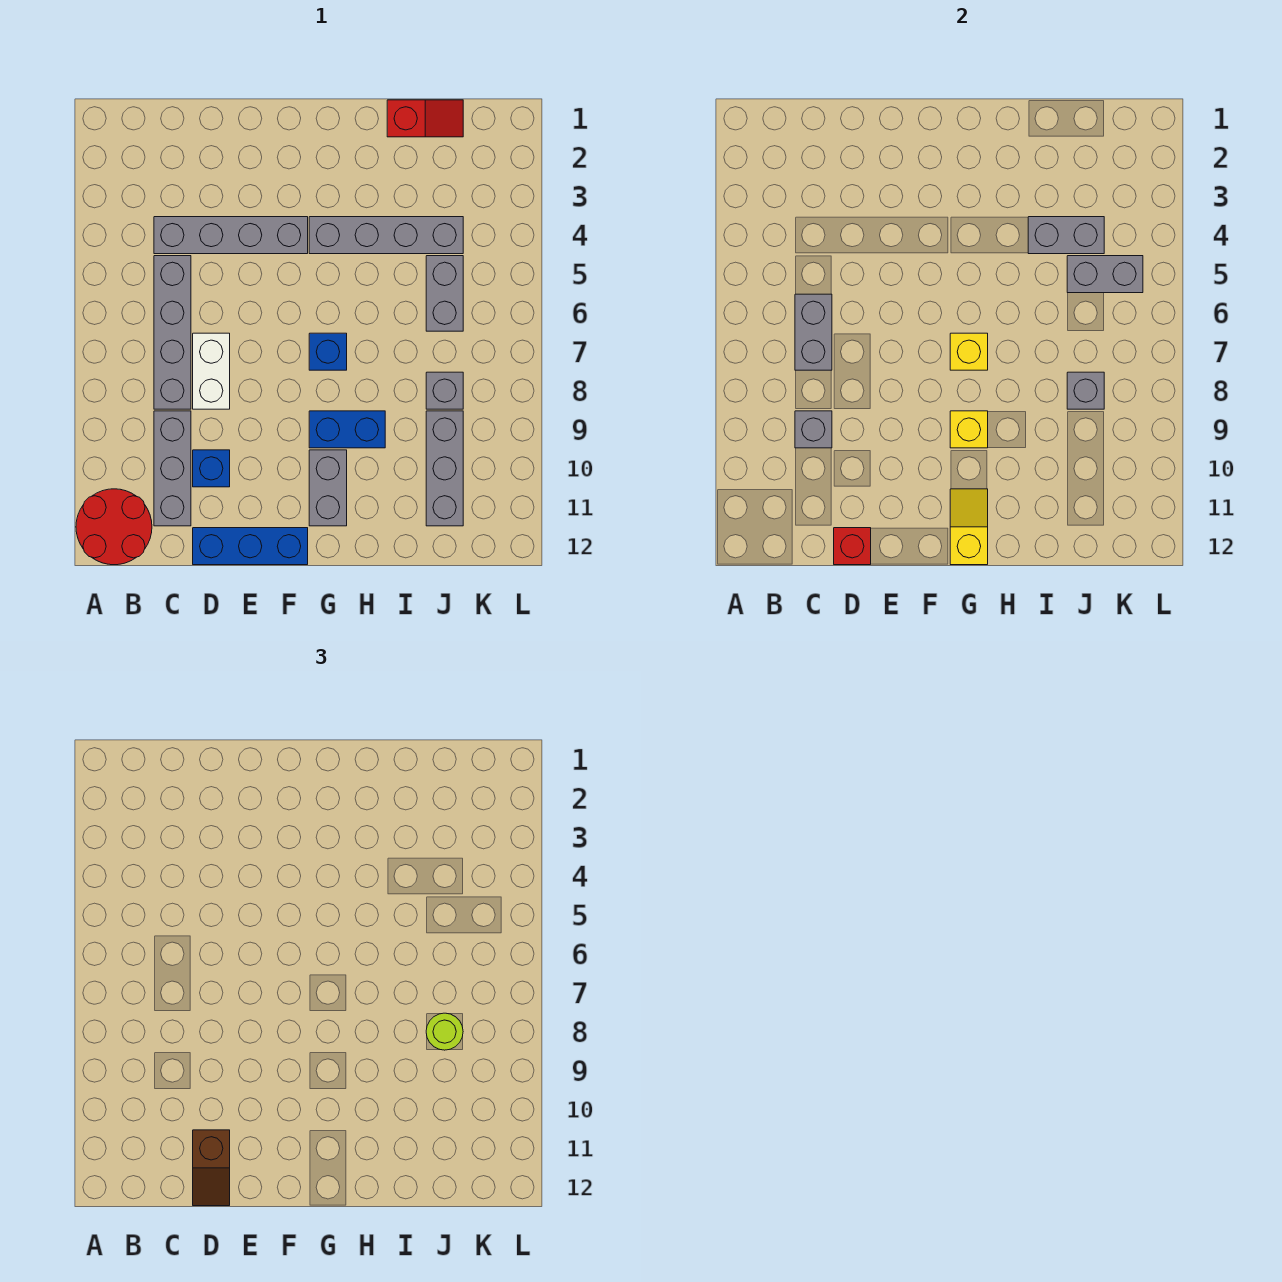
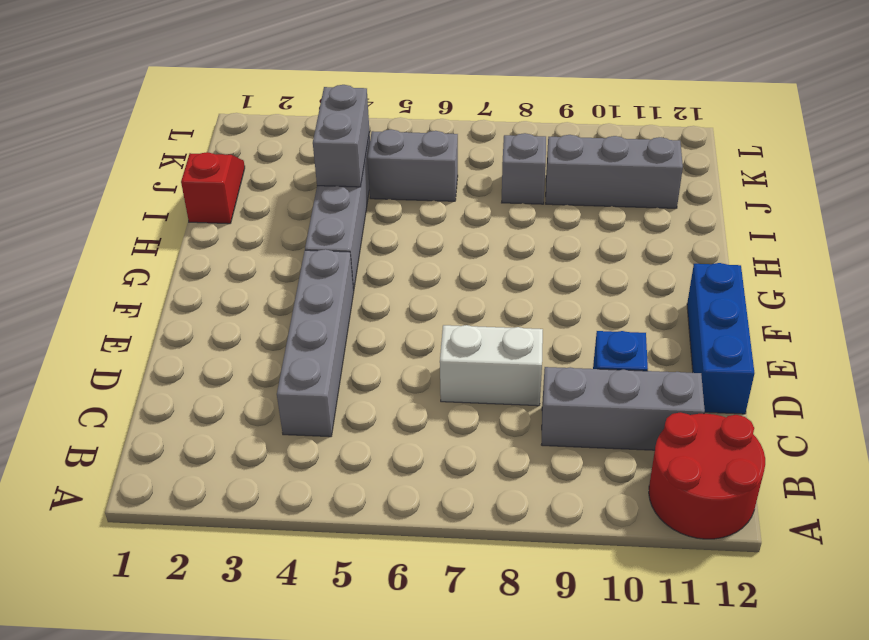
none -> grey brick C5:C8 level 1
none -> blue brick G7 level 1
none -> blue brick G9:H9 level 1

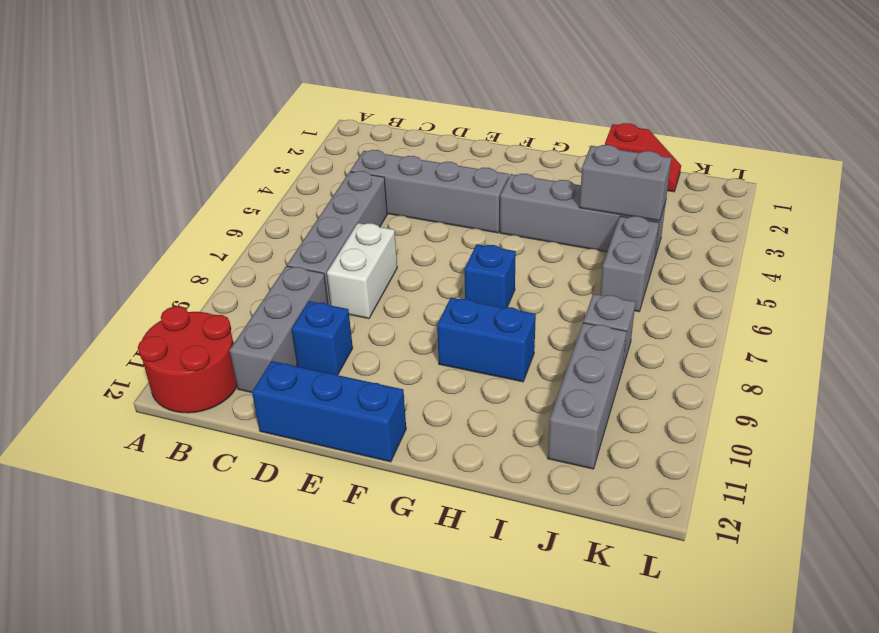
none -> grey brick G10:G11 level 1
none -> grey brick C6:C7 level 2
none -> grey brick C9 level 2

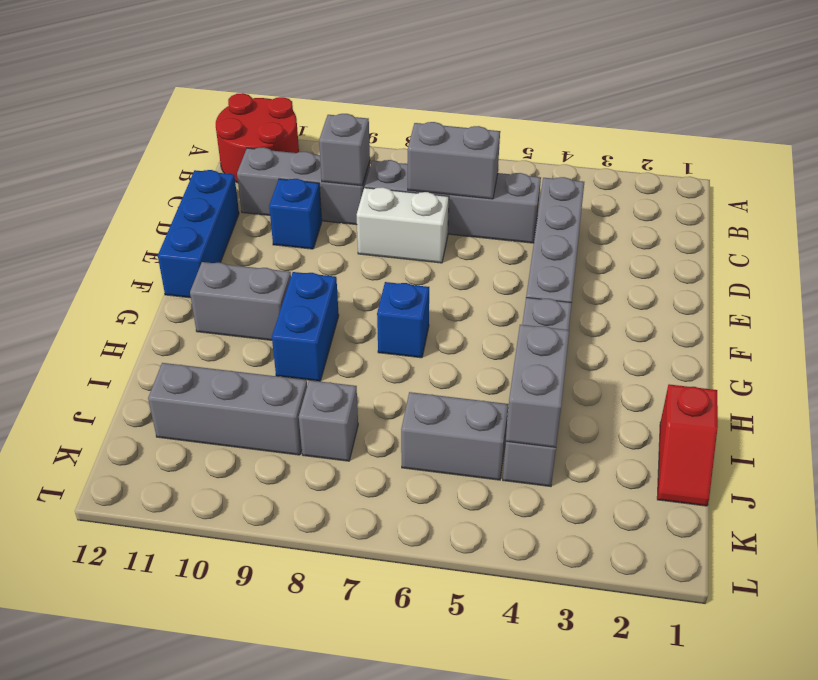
none -> red brick D12 level 2
none -> yellow brick G7 level 2
none -> yellow brick G9 level 2

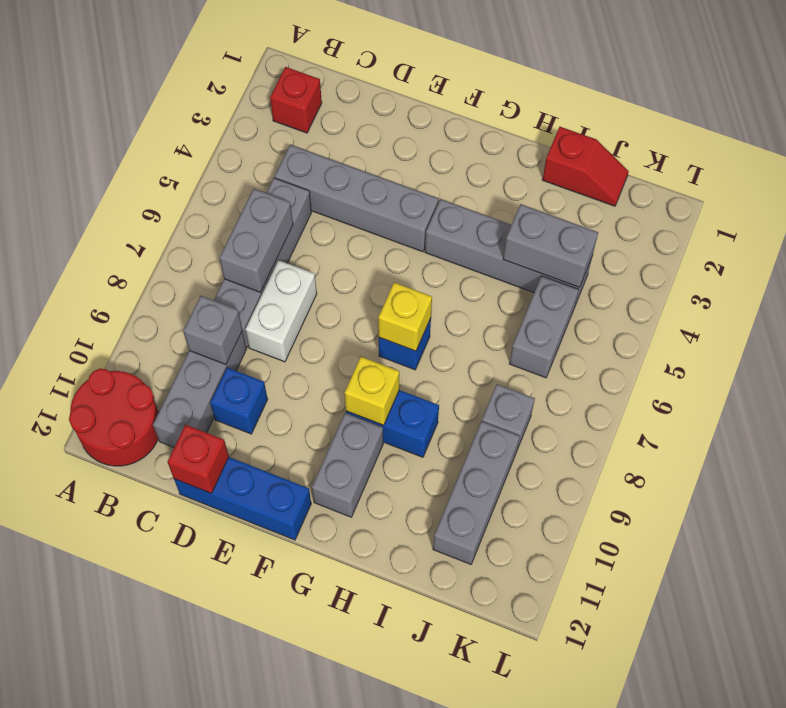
red brick B2 level 1 -> none
none -> yellow slope G11:G12 level 2 top 12
none -> grey brick J5:K5 level 2
none -> grey brick J8 level 2

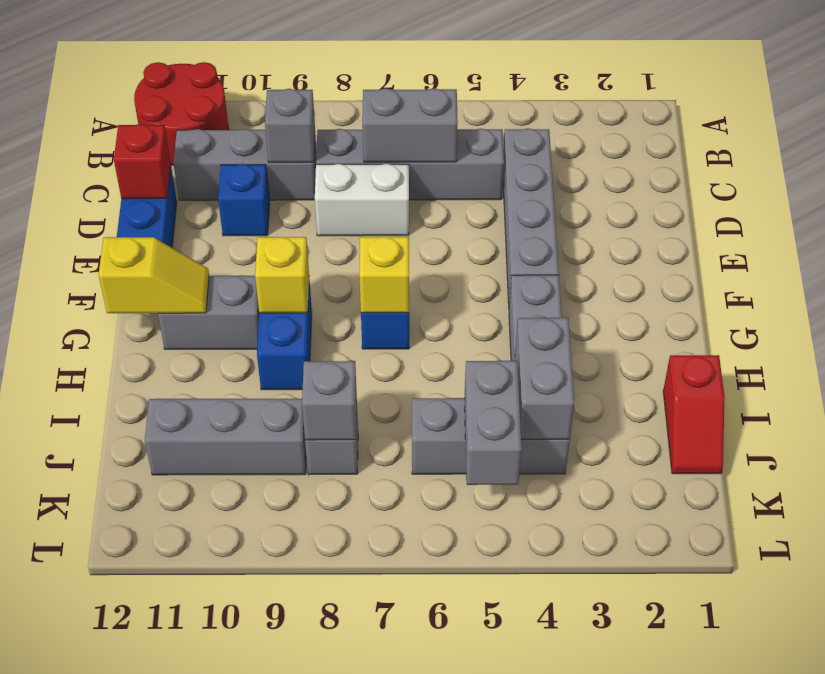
none -> brown slope D11:D12 level 3 top 11
none -> lime round brick J8 level 3

